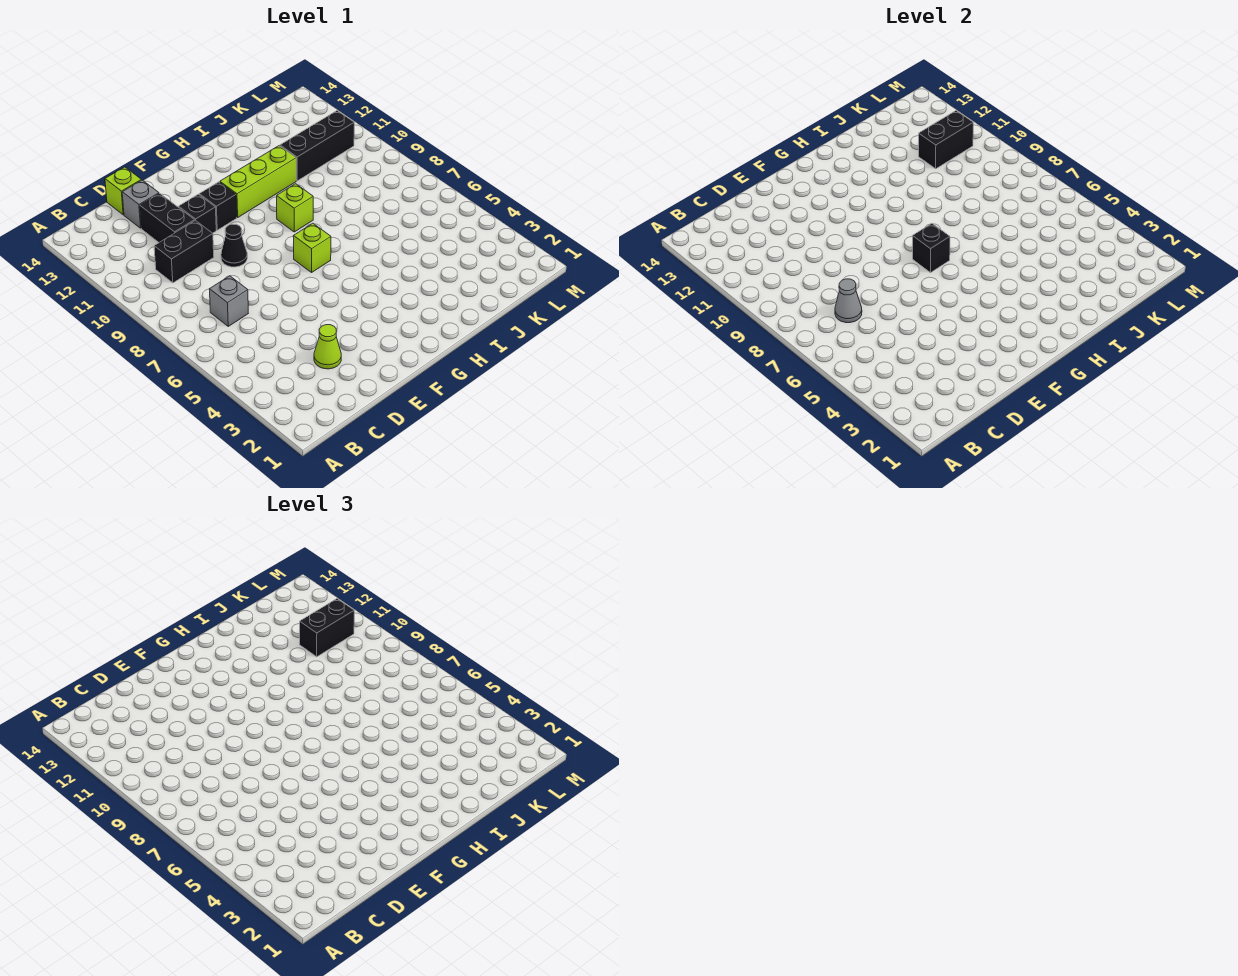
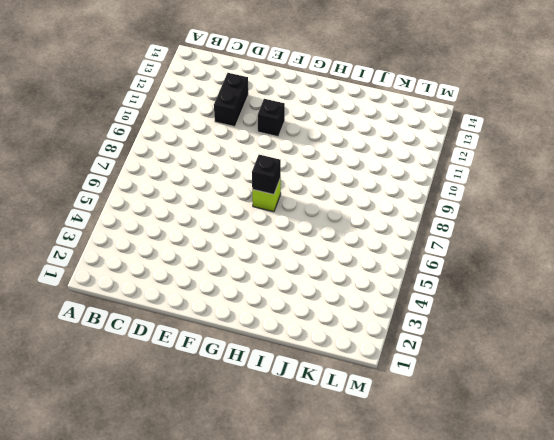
none -> grey brick C7 level 1
none -> black brick C10:D10 level 1
none -> lime cone D3 level 1

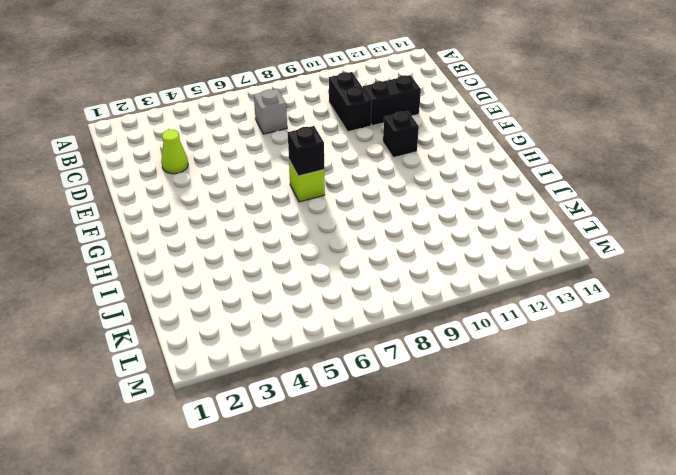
none -> grey brick D13 level 1
none -> lime brick D14 level 1
none -> black cone E9 level 1

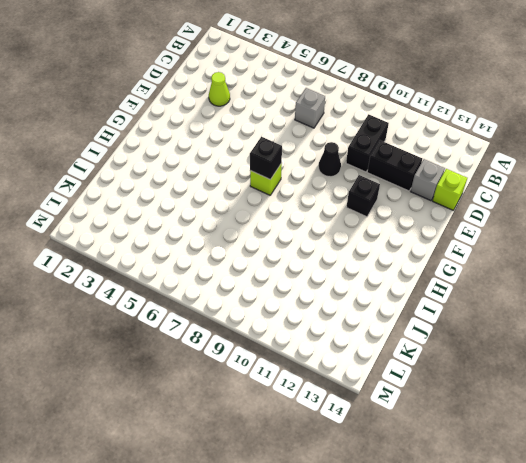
none -> black brick E11 level 1
none -> lime brick G11:I11 level 1
none -> lime brick H9 level 1

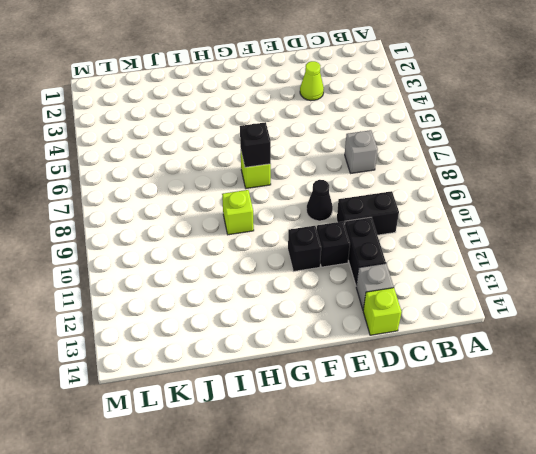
none -> lime brick G11:I11 level 1
none -> black brick J11:L11 level 1
none -> grey cone C7 level 2

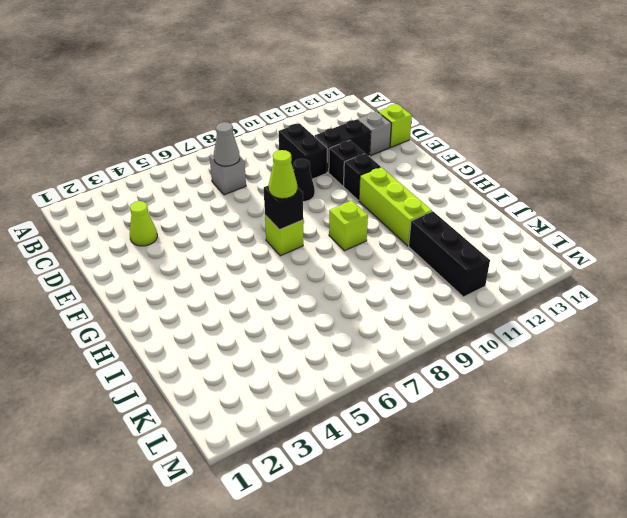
lime cone G7 level 3 -> none
none -> black brick K11:L11 level 2
none -> black brick K11:L11 level 3

